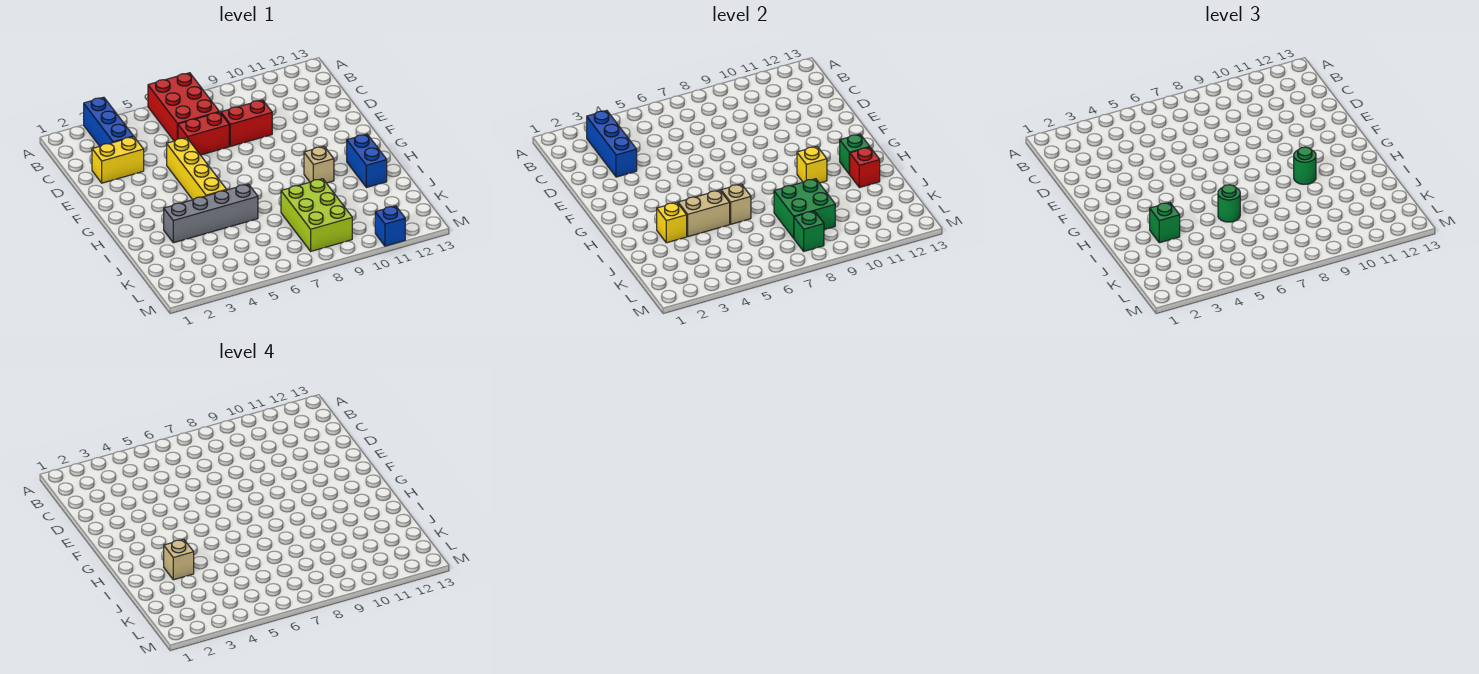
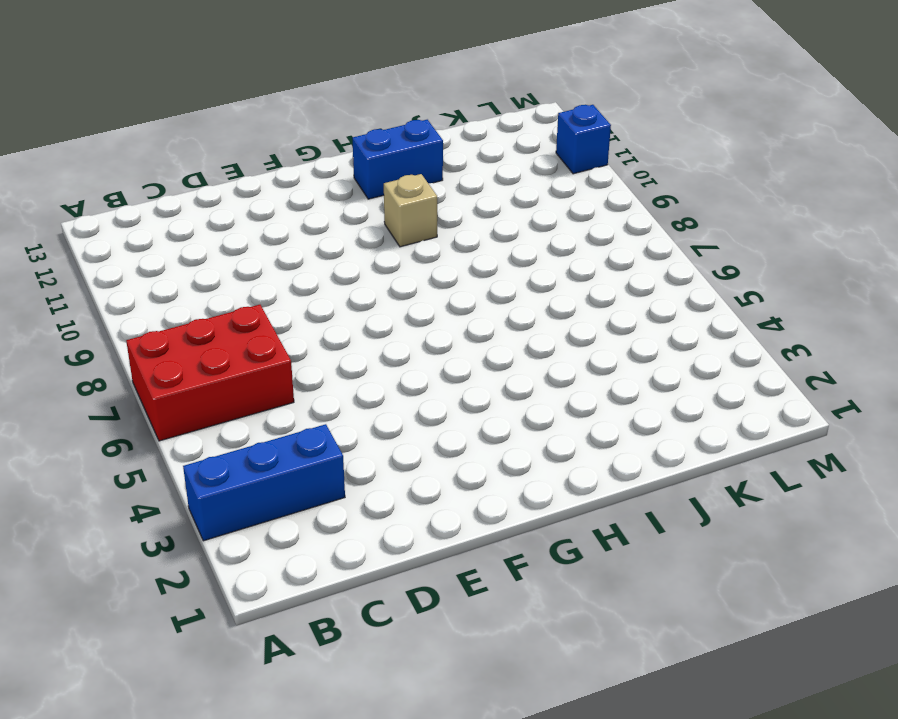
none -> yellow brick D2:D3 level 1
none -> red brick D6:D7 level 1
none -> red brick D8:D9 level 1

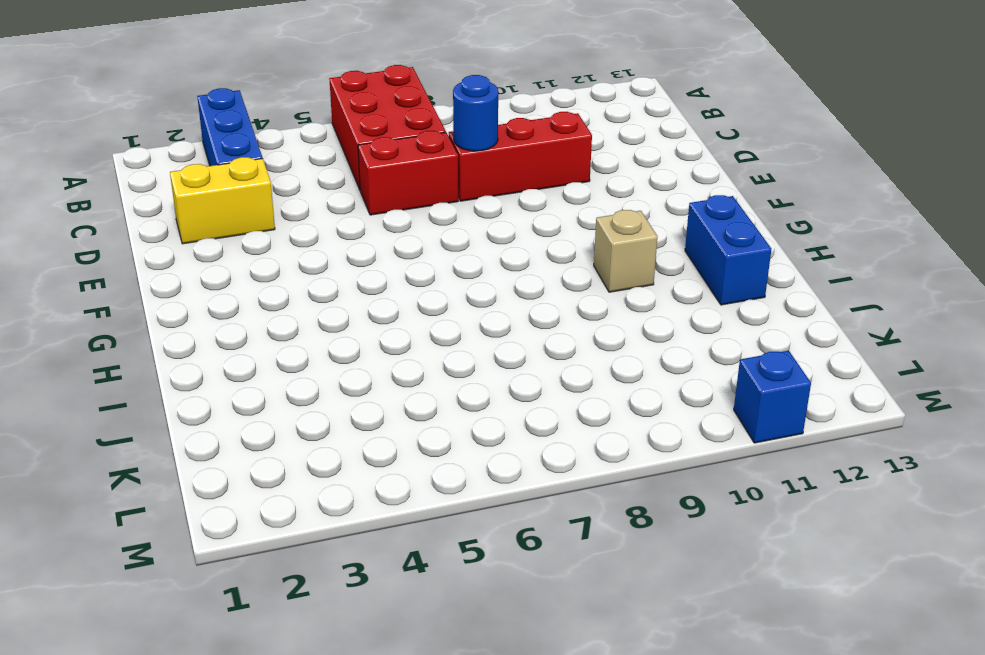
red brick D8:D10 level 1 -> red brick D8:D9 level 1
blue round brick D8 level 2 -> none
none -> yellow brick E5:H5 level 1
none -> grey brick I3:I6 level 1
none -> lime brick J8:L9 level 1

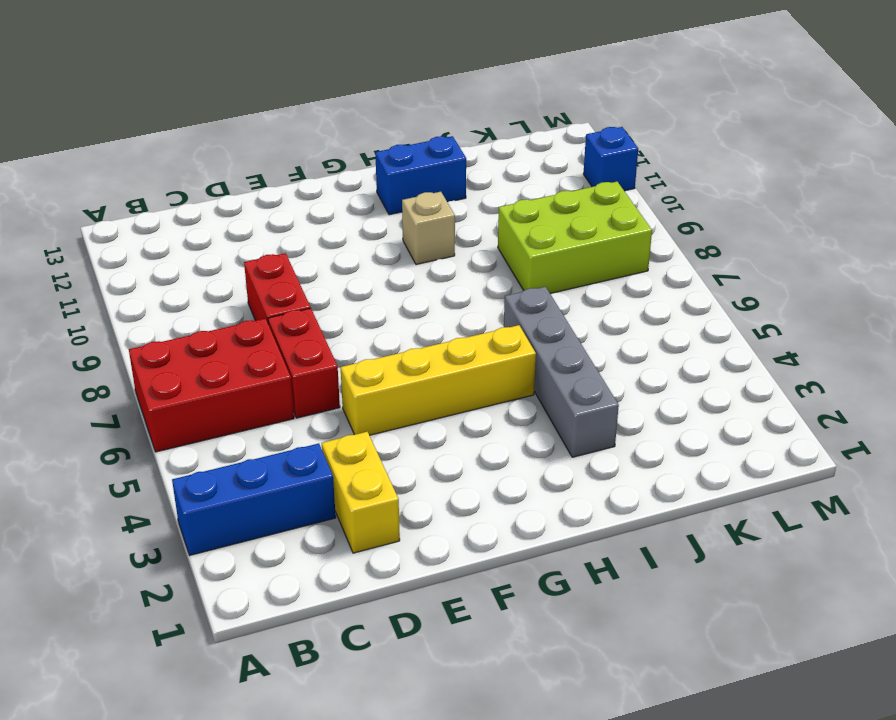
none -> blue brick B3:D3 level 2
none -> yellow brick H10 level 2
none -> green brick H12 level 2

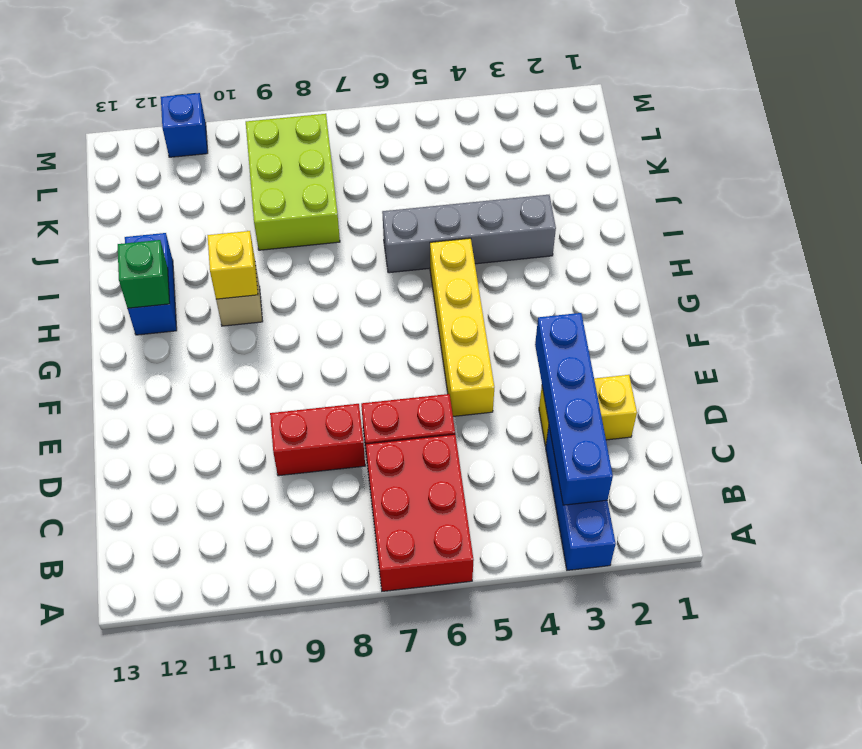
blue brick B3:E3 level 2 -> blue brick B3:D3 level 2
none -> yellow brick I3 level 2
none -> tan brick I4:I5 level 2
none -> tan brick I6 level 2

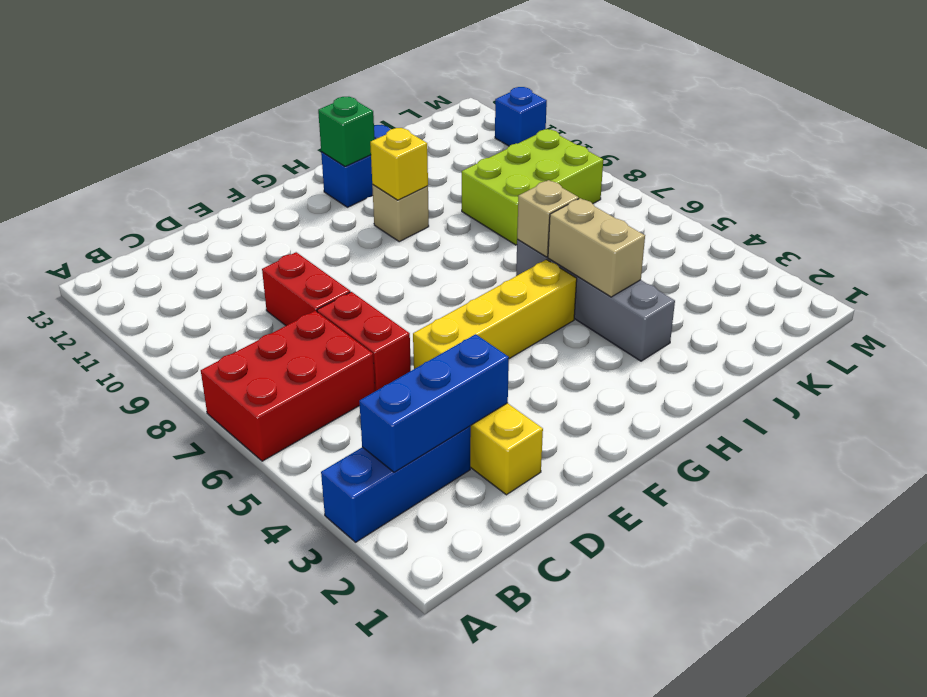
none -> yellow brick I3 level 2
none -> red brick I12 level 2
none -> green brick J8:K9 level 2

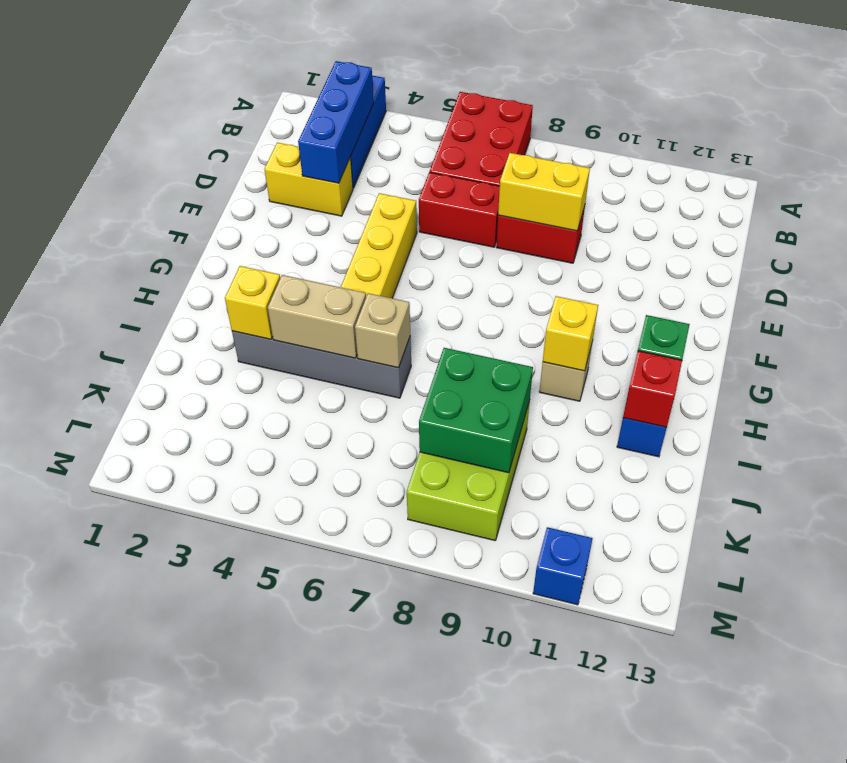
yellow brick D8:D9 level 2 -> none
none -> green brick L8 level 2
none -> green round brick H10 level 3
none -> green brick I3 level 3

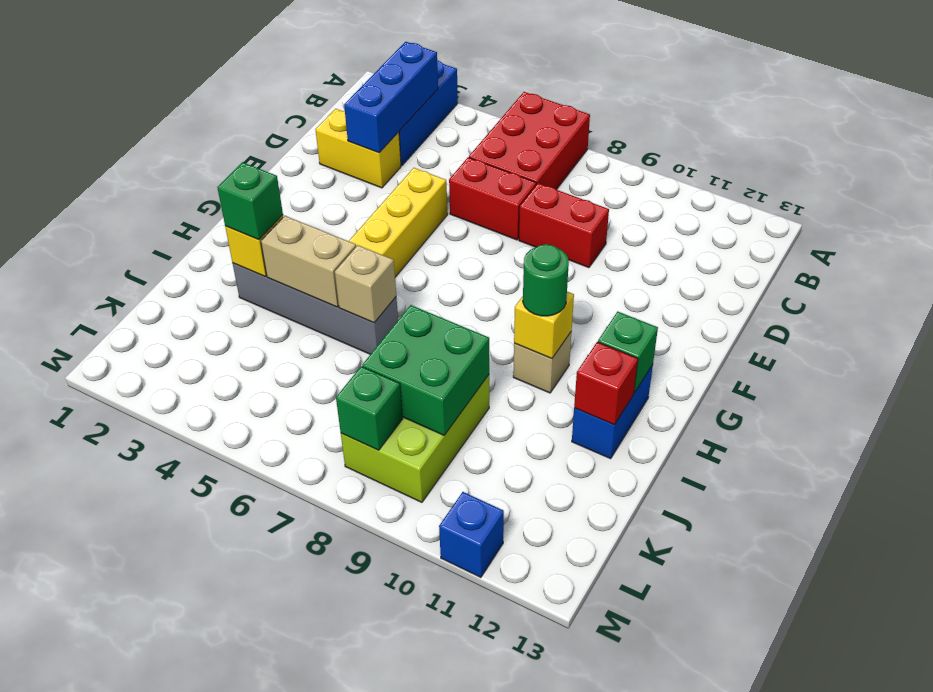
none -> green round brick I6 level 3
none -> tan brick I3 level 4

